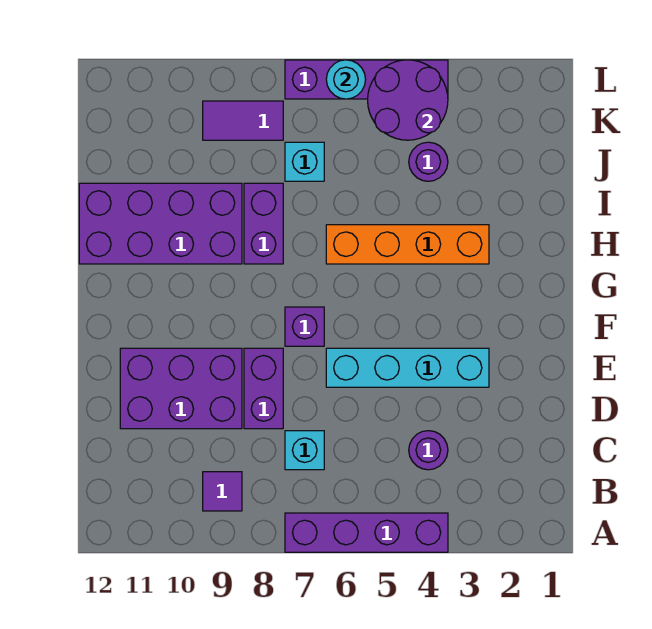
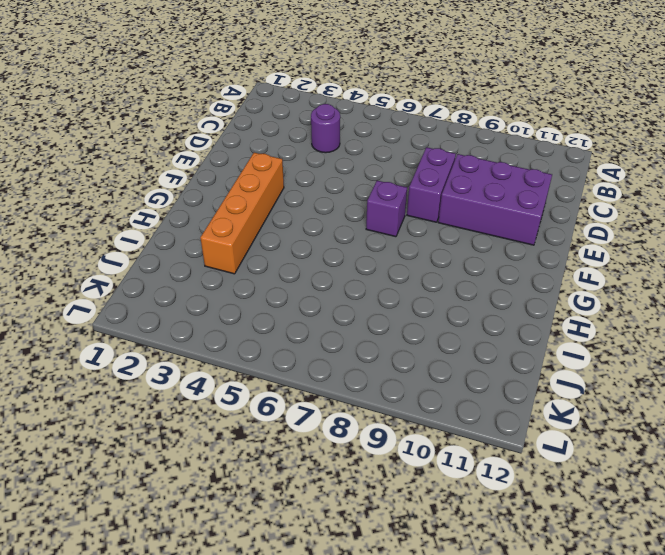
orange brick F3:I3 level 1 -> orange brick H3:H6 level 1
none -> purple brick A4:A7 level 1
none -> purple tile B9 level 1
none -> cyan brick C7 level 1

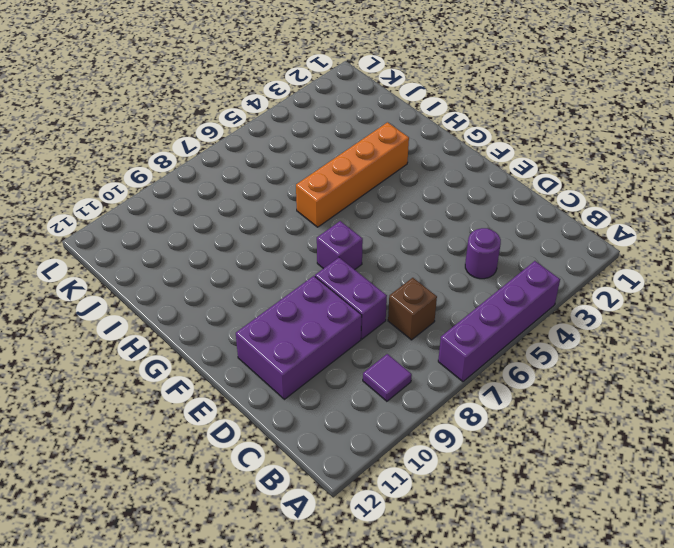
brown brick C7 level 1 -> cyan brick C7 level 1
none -> cyan brick E3:E6 level 1
none -> purple brick H8:I8 level 1
none -> purple brick H9:I12 level 1

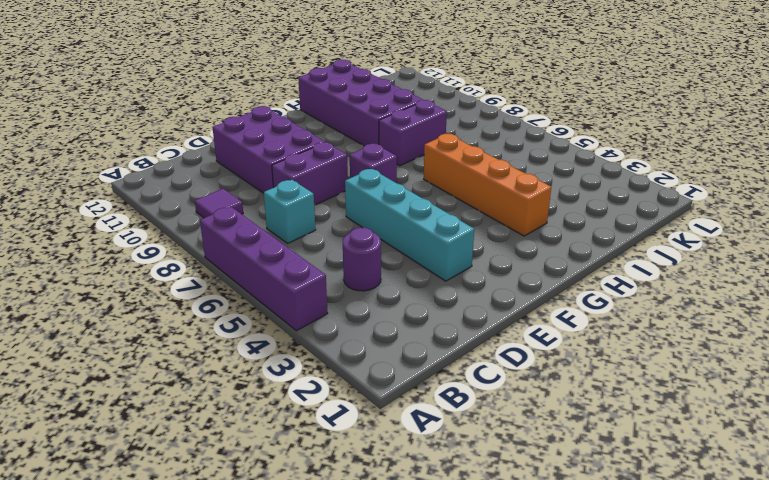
none -> purple round brick J4 level 1
none -> cyan brick J7 level 1
none -> purple tile K8:K9 level 1

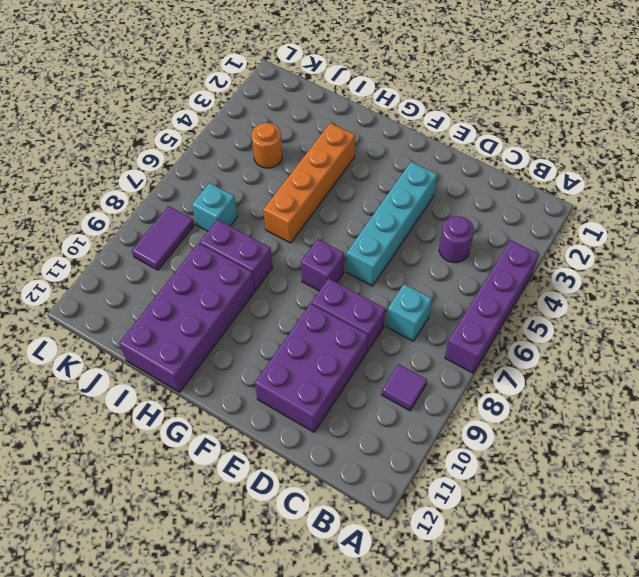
orange round brick J4 level 1 -> purple round brick J4 level 1
none -> purple brick L4:L7 level 1
none -> purple round brick K4:L5 level 2
none -> cyan round brick L6 level 2

